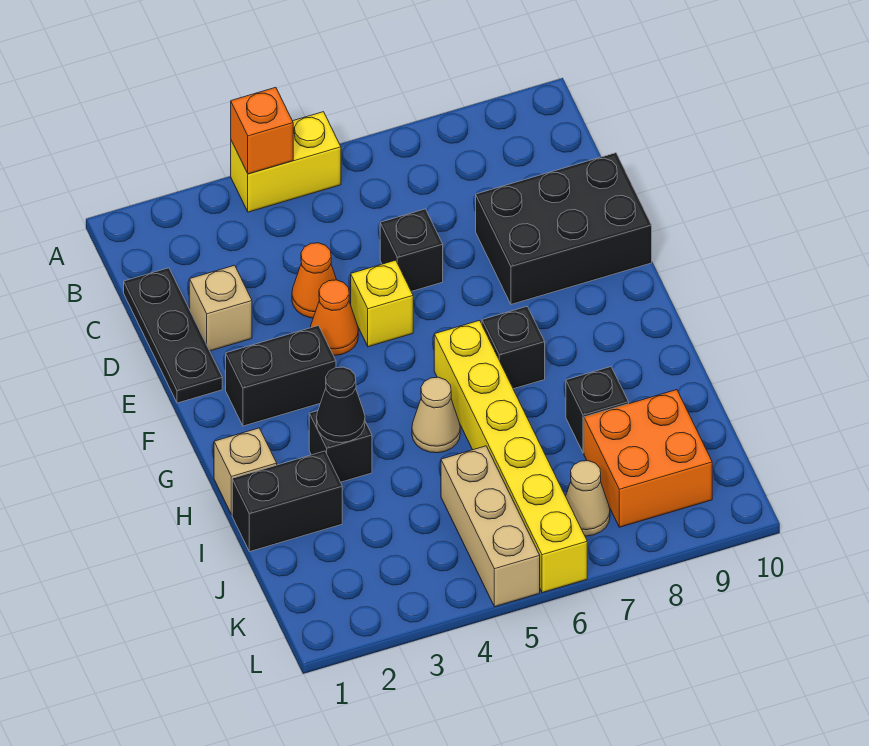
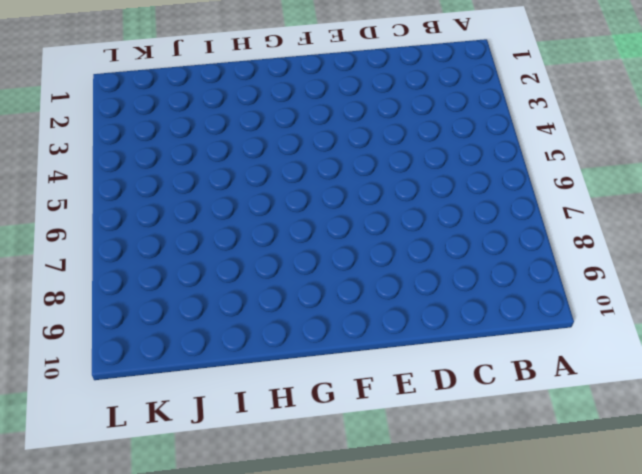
none -> yellow brick A4:A5 level 1
none -> black plate C1:E1 level 1
none -> tan brick D2 level 1

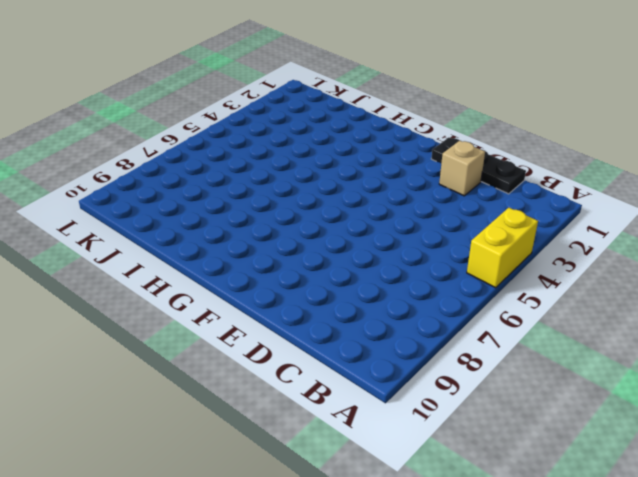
none -> orange cone D4 level 1
none -> black brick D6 level 1
none -> black brick D8:E10 level 1

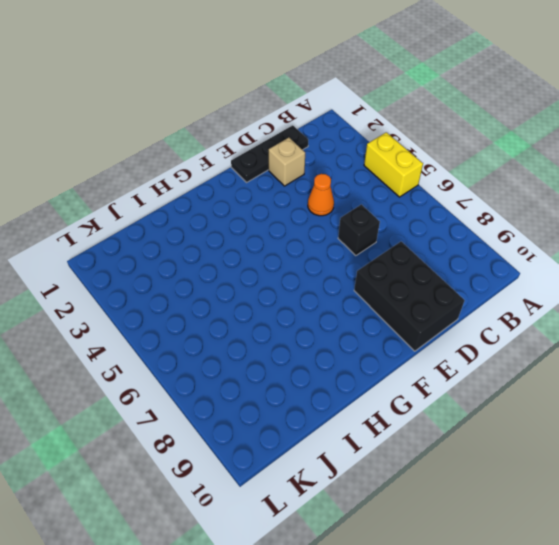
none -> orange cone E4 level 1
none -> yellow brick E5 level 1
none -> black brick F2:F3 level 1

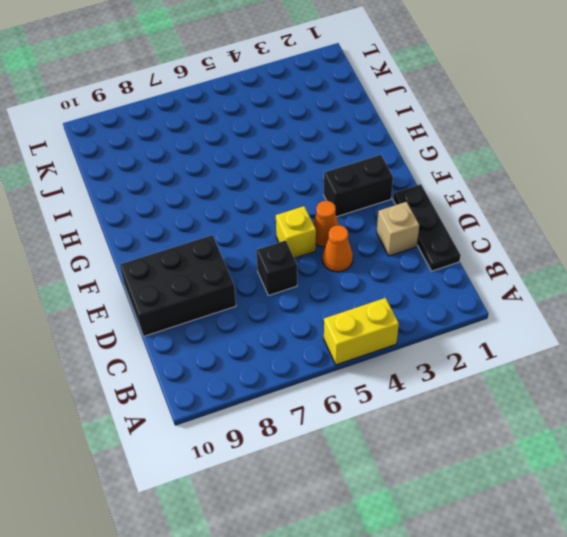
none -> yellow brick G6:L6 level 1
none -> black brick G7 level 1
none -> tan brick H1 level 1

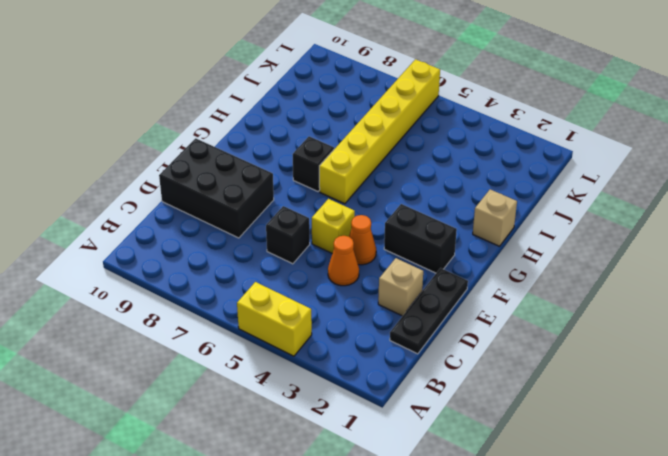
none -> black brick H3 level 1
none -> tan cone H5 level 1
none -> black brick I1:I2 level 1

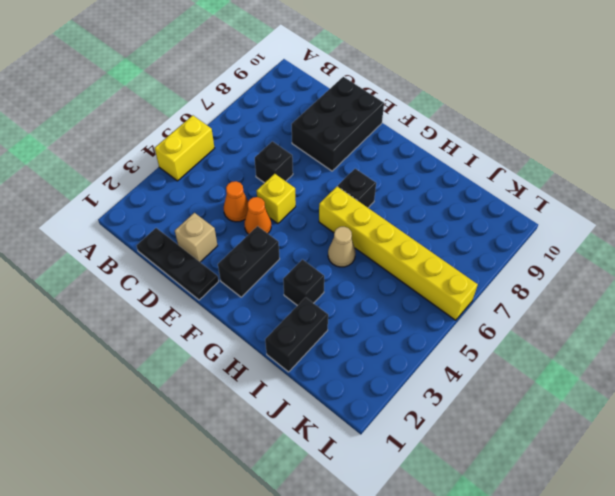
none -> tan brick H1 level 1
none -> black brick I8 level 1
none -> tan brick J5:L5 level 1

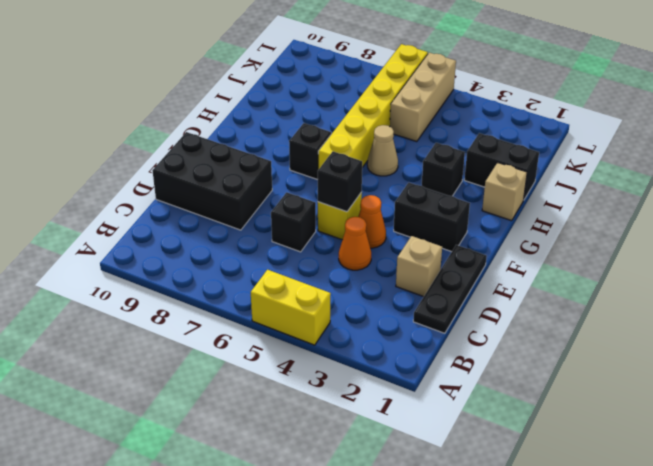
black brick E5 level 2 -> black brick I8 level 1
none -> orange brick J8:K9 level 1
none -> tan cone K7 level 1
none -> orange brick A4 level 2

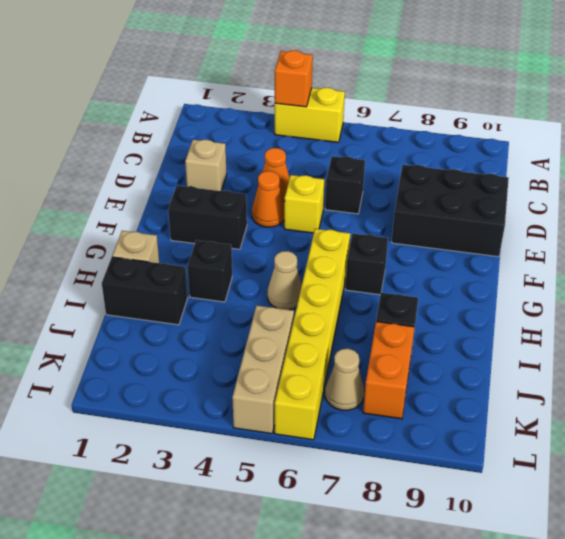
orange brick J8:K8 level 1 -> orange brick J8:K9 level 1
none -> black plate C1:E1 level 1
none -> black cone H3 level 2

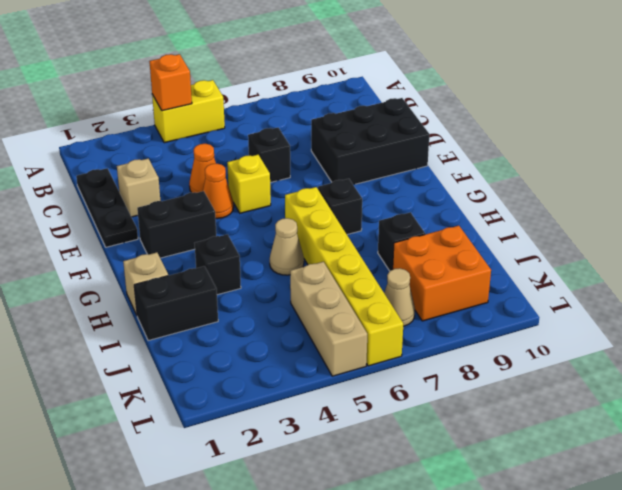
none -> black cone H3 level 2

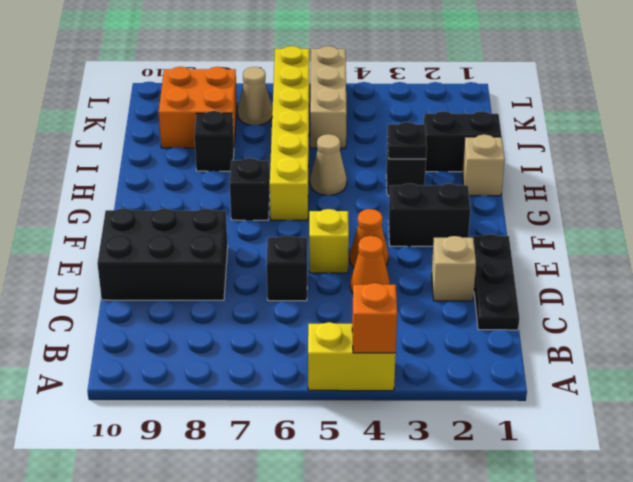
black plate H3 level 2 -> black cone H3 level 2

